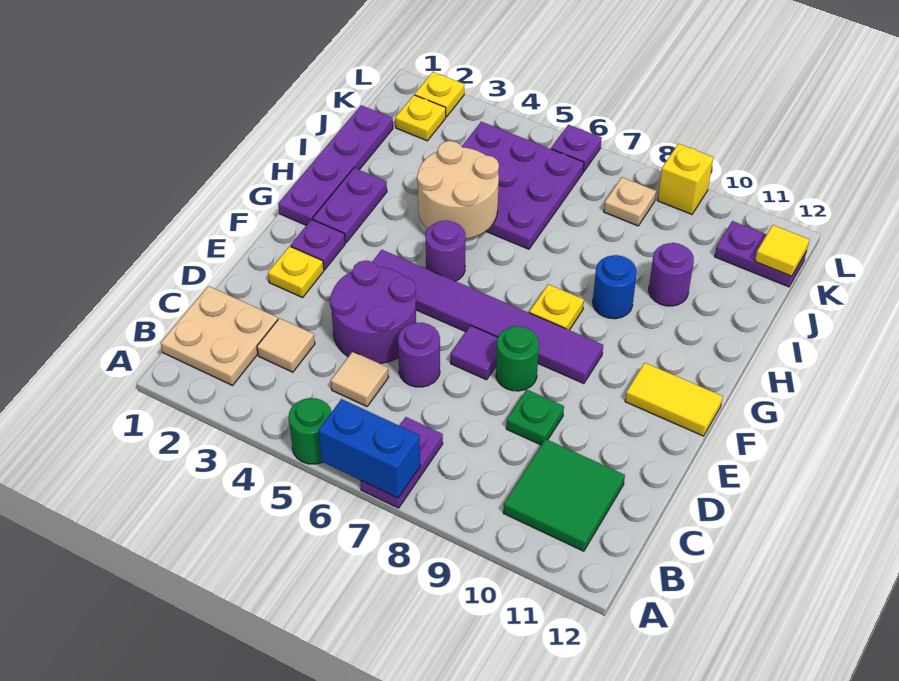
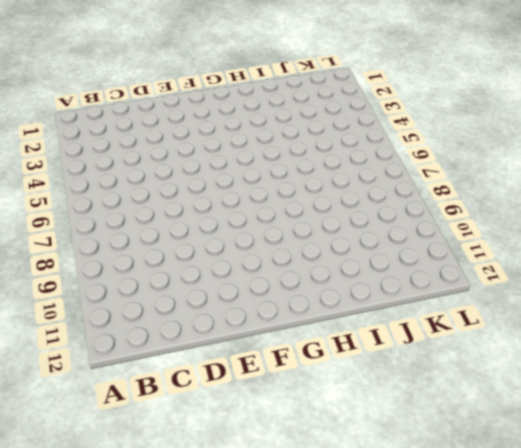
none -> green round brick A5 level 1
none -> purple plate A7:B7 level 1
none -> tan plate B1:C2 level 1
none -> green tile B10:C11 level 1

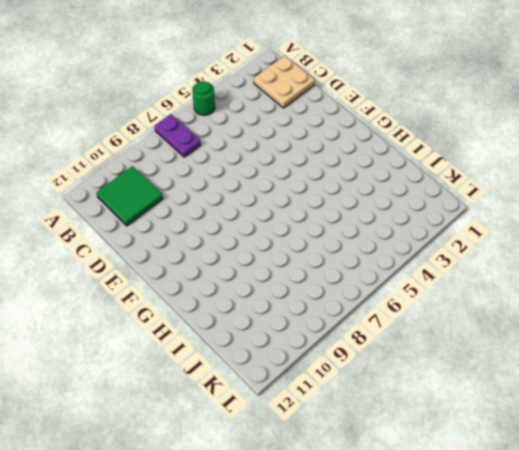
none -> tan tile C3 level 1
none -> tan tile C5 level 1
none -> purple round brick D4:E5 level 1
none -> purple round brick D6 level 1

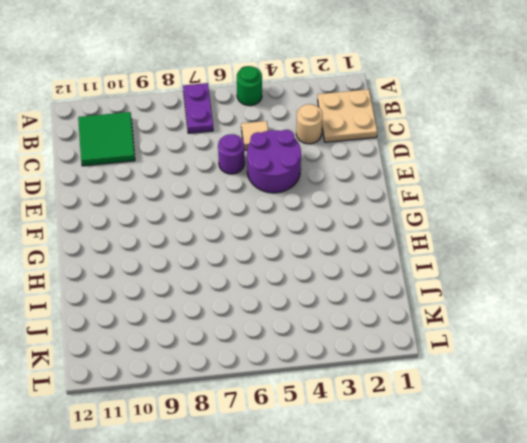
tan round brick C3 level 1 -> tan tile C3 level 1
none -> green plate D9 level 1
none -> yellow plate E2 level 1
none -> purple tile E7 level 1
none -> green round brick E8 level 1

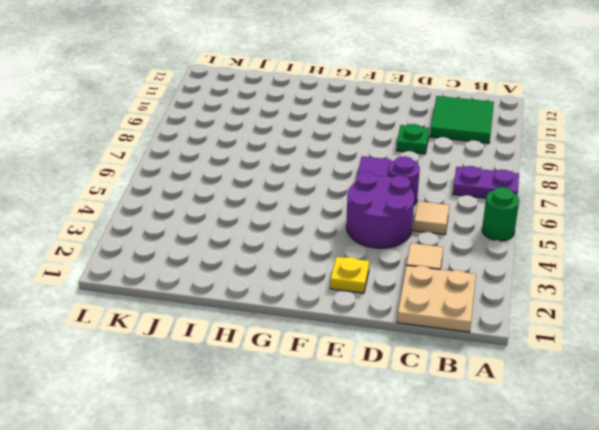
none -> green round brick E8 level 1
none -> purple plate F2 level 1
none -> purple tile F4:F9 level 1
none -> yellow tile F11:F12 level 1

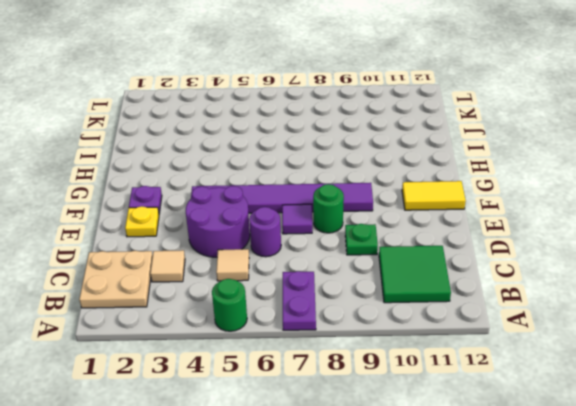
none -> purple plate G1:J1 level 1
none -> purple plate G2:H2 level 1
none -> purple round brick G5 level 1
none -> yellow plate G8 level 1

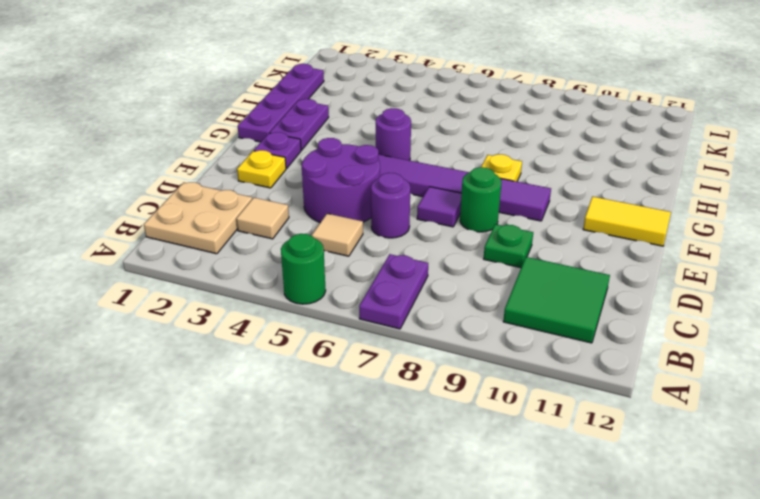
none -> blue round brick H9 level 1
none -> purple plate I4:K6 level 1
none -> purple round brick I10 level 1
none -> yellow plate K2 level 1

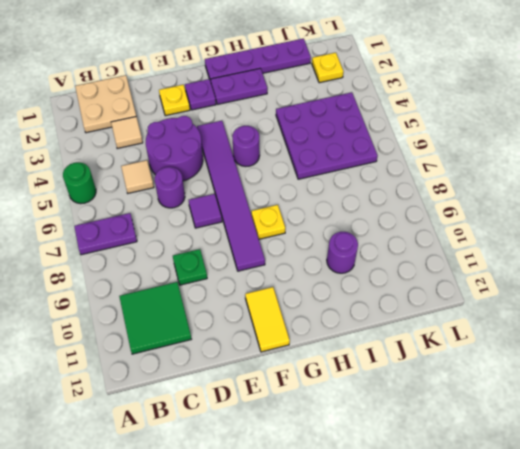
none -> green round brick E8 level 1
none -> blue round brick H9 level 1
none -> tan plate K8 level 1
none -> purple plate K11:K12 level 1

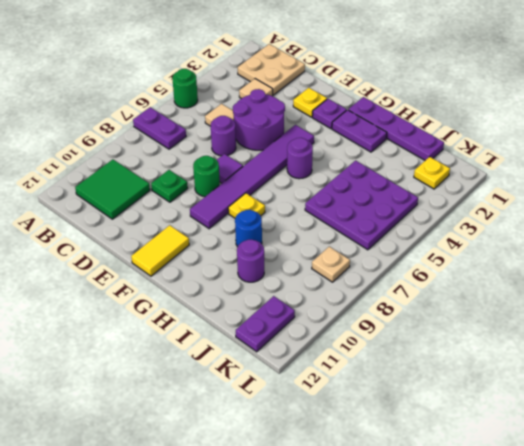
none -> yellow plate L2 level 1
none -> purple plate L6 level 1
none -> yellow brick L9 level 1
none -> blue brick A6:A7 level 2

